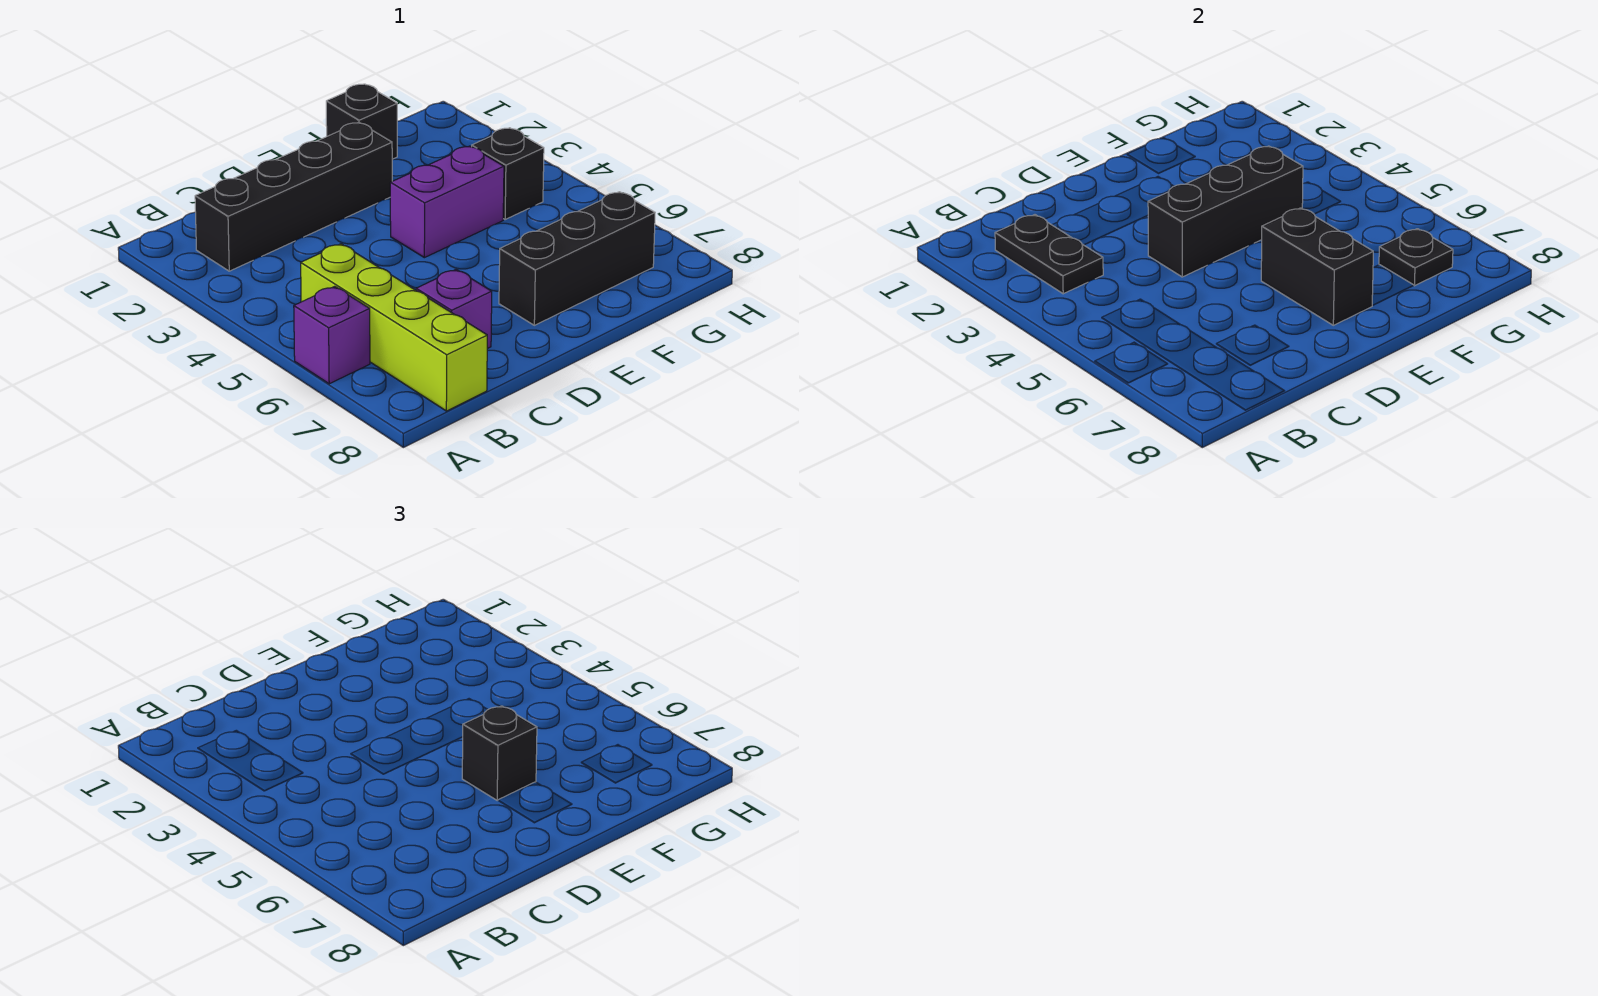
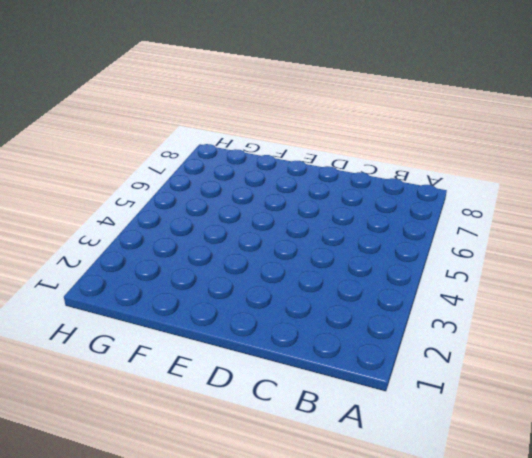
none -> purple brick A6 level 1
none -> black brick B2:E2 level 1
none -> lime brick B5:B8 level 1

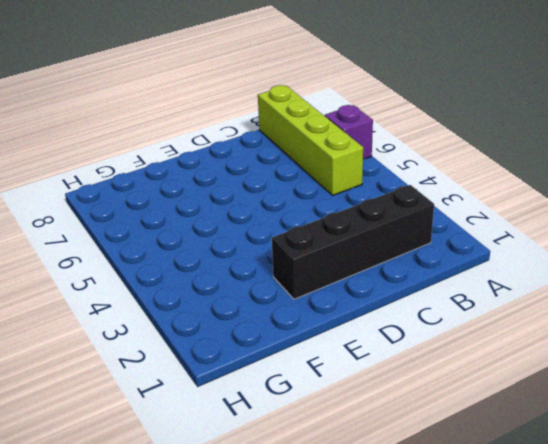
none -> purple brick C7 level 1
none -> purple brick E4:F4 level 1
none -> black brick E7:G7 level 1

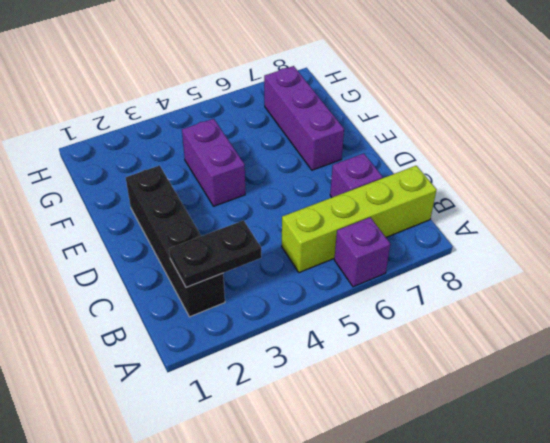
purple brick E7:G7 level 1 -> black brick E7:G7 level 1
none -> black brick F1 level 1
none -> black brick G4 level 1
none -> black brick D4:F4 level 2

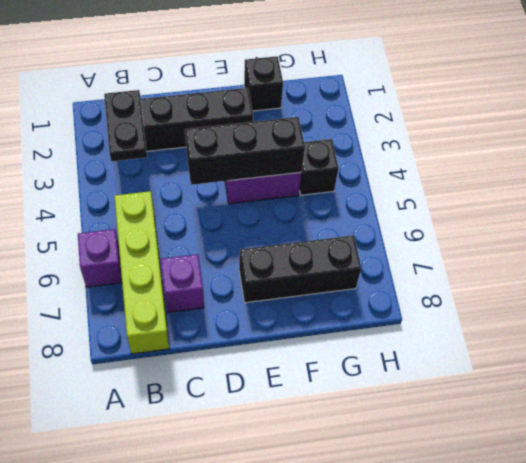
none -> black brick E6:E7 level 2
none -> black plate G7 level 2
none -> black brick E6 level 3

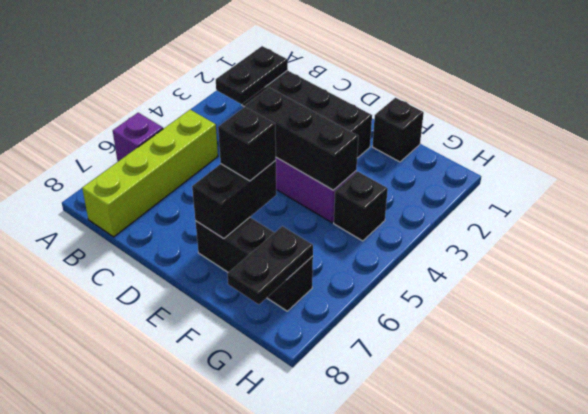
black plate G7:G8 level 2 -> black plate G7 level 2
none -> purple brick C7 level 1

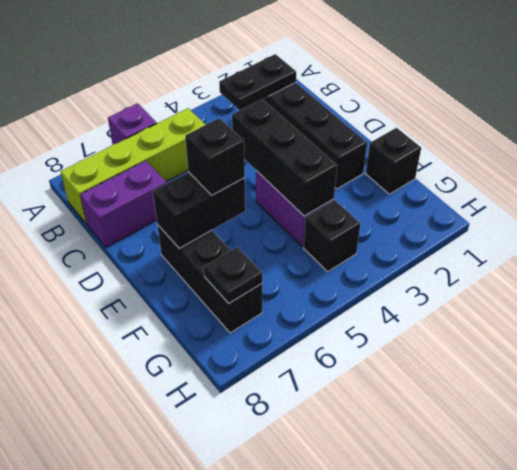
purple brick C7:C8 level 1 -> purple brick C7 level 1

